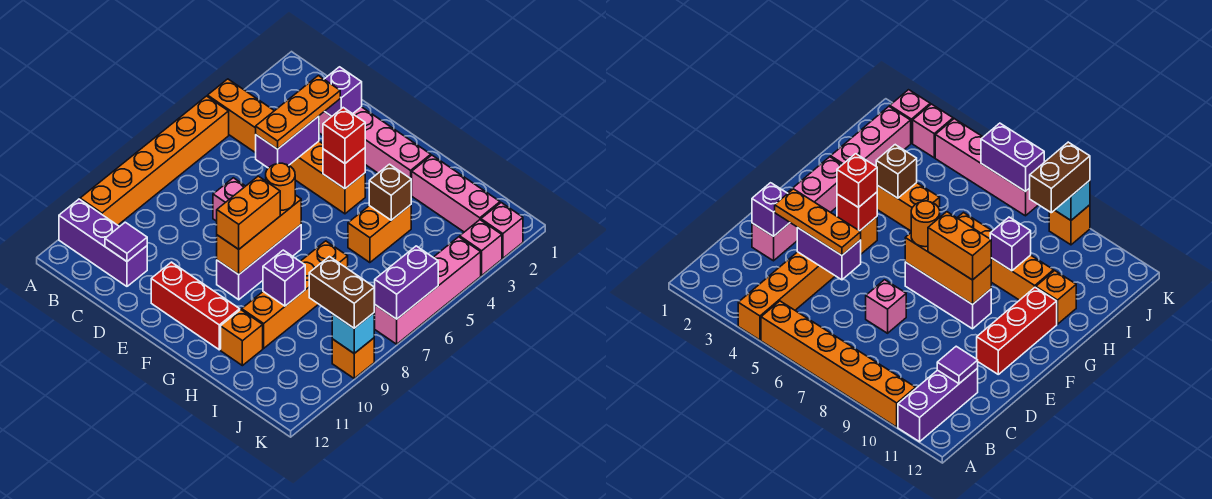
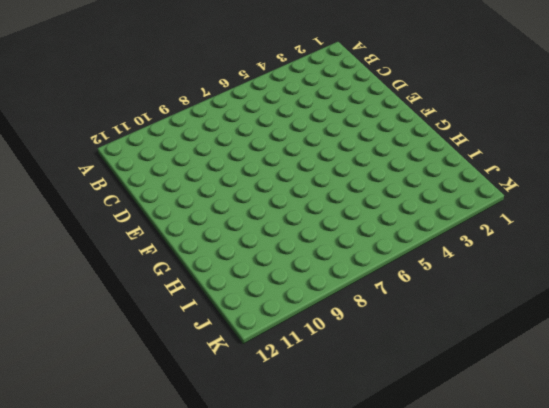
none -> orange brick A4:F4 level 1
none -> orange brick A5:A10 level 1
none -> purple brick A11:C11 level 1

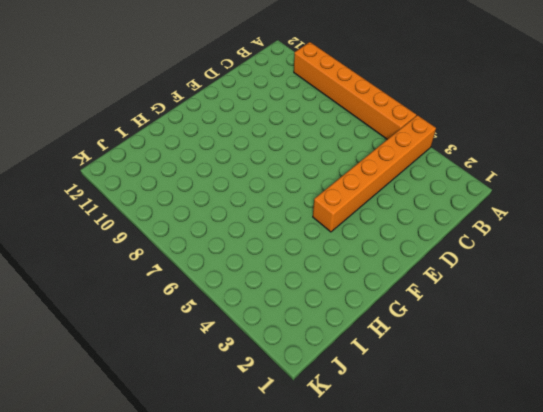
none -> purple brick A11:C11 level 1
none -> pink brick D2:G2 level 1
none -> pink brick D7 level 1

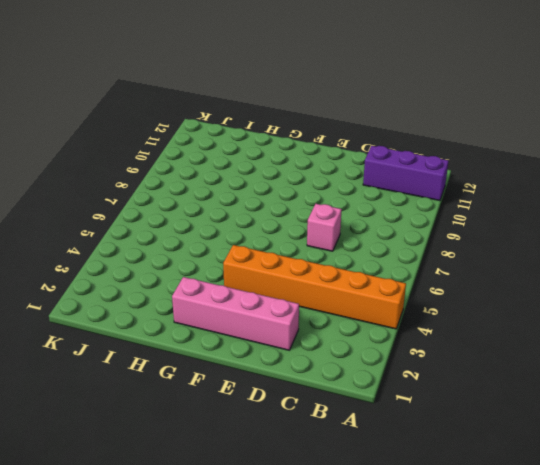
none -> orange brick A5:A10 level 1
none -> red brick E11:G11 level 1
none -> purple brick F7:F9 level 1

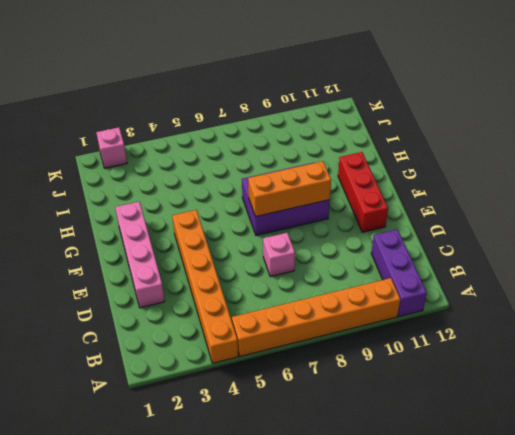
purple brick F7:G9 level 1 -> purple brick F7:F9 level 1
none -> pink brick H2:J2 level 1
none -> orange brick H4:H5 level 1
none -> orange brick H7:H10 level 1

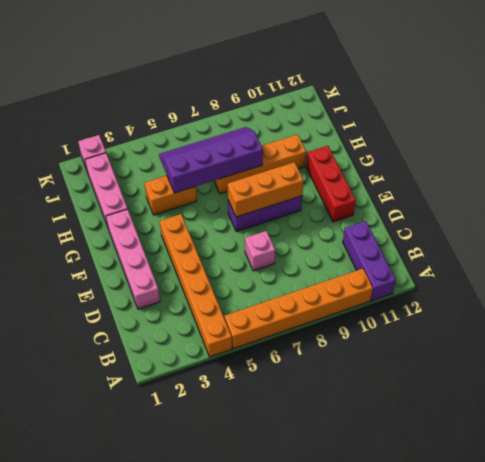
purple slope H5:I8 level 2 top H -> none
none -> orange brick H11 level 1
none -> pink brick K3 level 1
none -> pink brick K4:K7 level 1

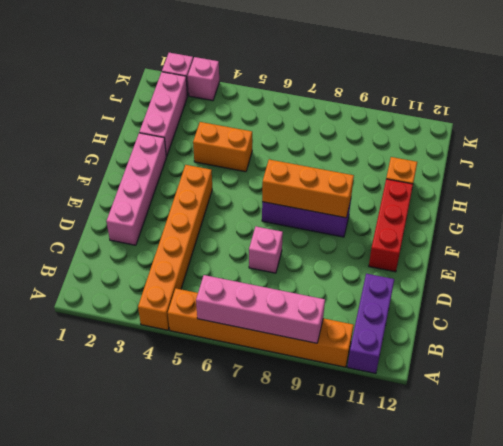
pink brick A6:A9 level 2 -> pink brick K4:K7 level 1
none -> orange brick H7:H10 level 1
none -> orange brick K9 level 1
none -> purple tile C11 level 2

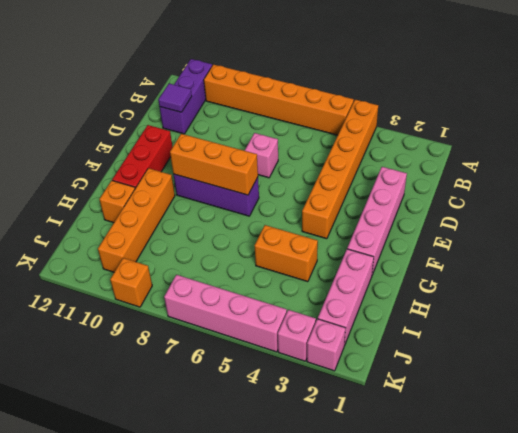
orange brick G10:J10 level 1 -> orange brick H7:H10 level 1
none -> purple brick D2 level 2
none -> purple brick D4:D5 level 2
none -> red brick F4 level 2

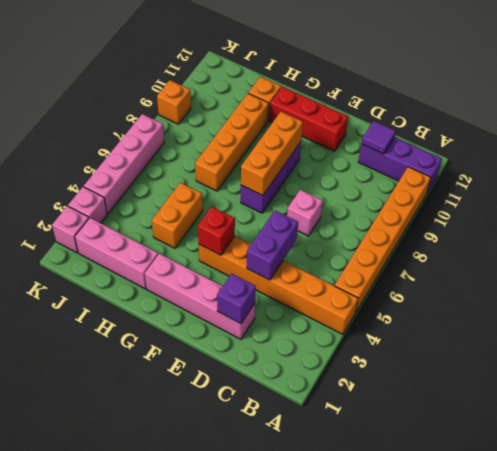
none -> brown brick H4 level 2
none -> purple brick H9 level 2
none -> purple brick K6:K7 level 2

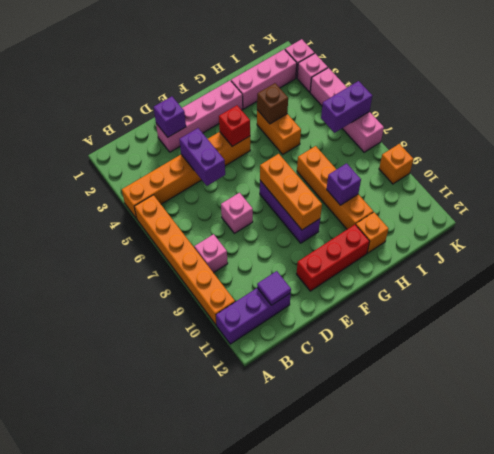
pink brick B8 level 1 -> none
purple brick J6:K6 level 2 -> purple brick K6:K7 level 2
none -> cyan brick K9 level 2
none -> orange plate D3:D5 level 3
none -> red brick F4 level 3

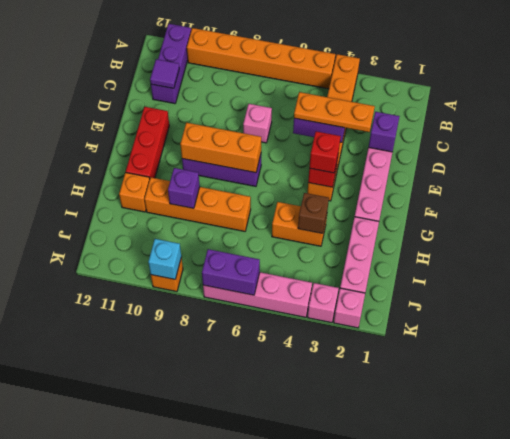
none -> orange round brick F7 level 3
none -> orange brick F8:F9 level 3
none -> brown brick J9:K9 level 3

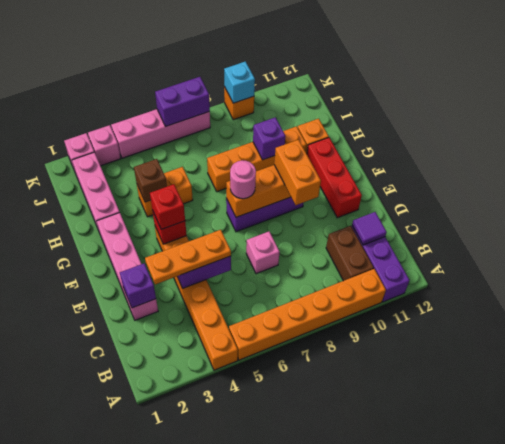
brown brick B10:C10 level 1 -> brown brick J9:K9 level 3
orange brick E9:F9 level 3 -> orange brick F8:F9 level 3
pink round brick F7 level 3 -> orange round brick F7 level 3

